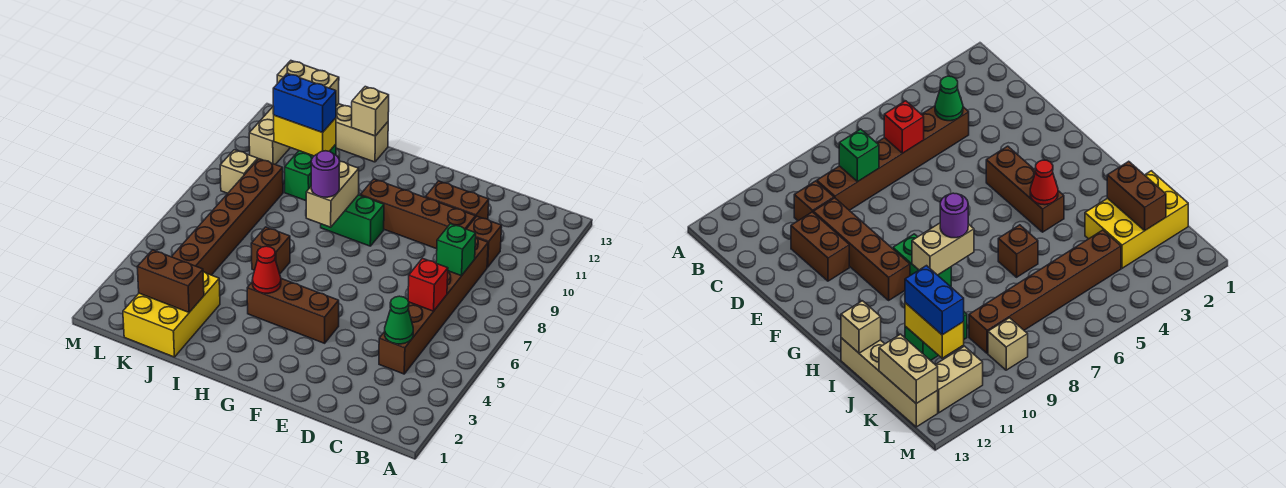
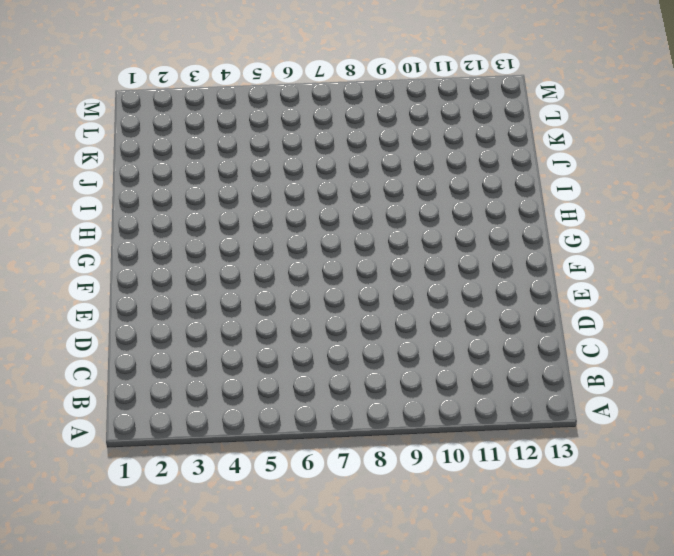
none -> brown brick C4:C9 level 1
none -> brown brick C10 level 1
none -> brown brick D10:G10 level 1

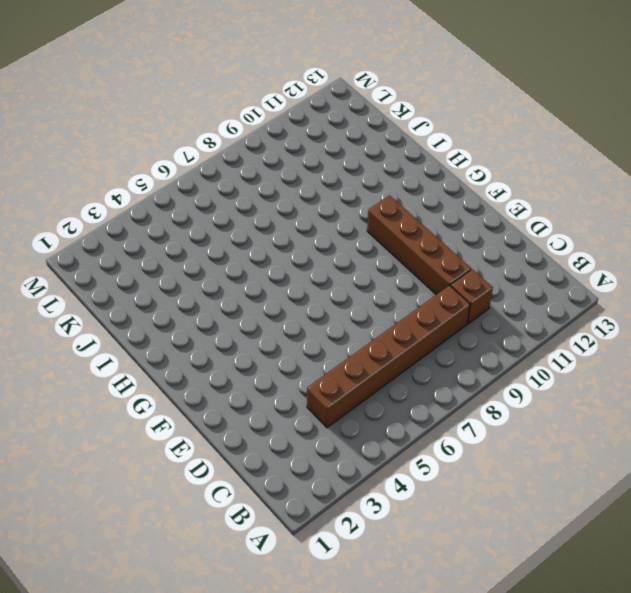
none -> brown brick D11:E11 level 1
none -> brown brick F4:H4 level 1
none -> green brick G9:H9 level 1

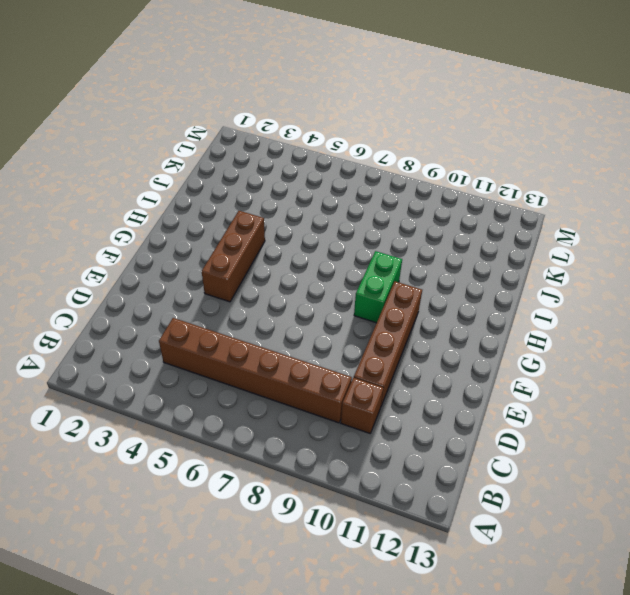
none -> brown brick D11:E11 level 1
none -> brown brick I6 level 1
none -> tan brick I13:L13 level 1

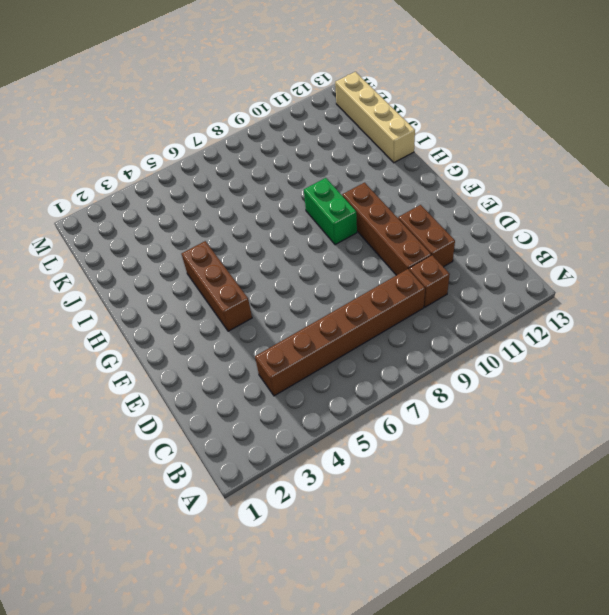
none -> brown brick I6 level 1
none -> yellow brick J1:K3 level 1
none -> green brick J10:J11 level 1

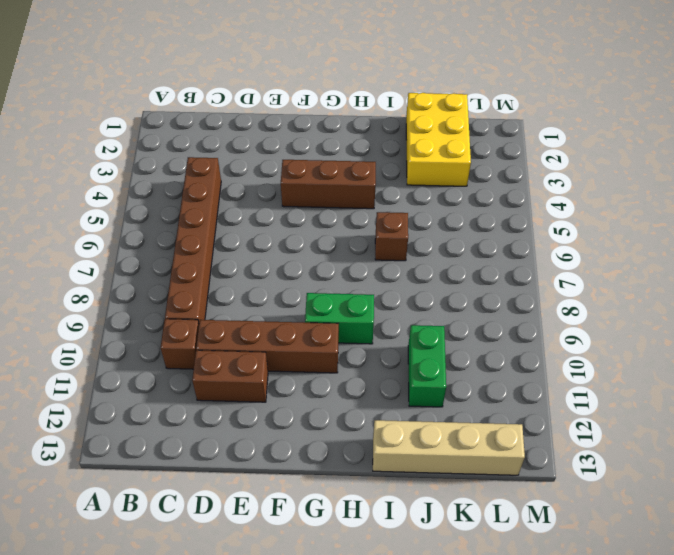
none -> brown brick K4:K9 level 1
none -> tan brick L9 level 1
none -> tan brick L11:L12 level 1

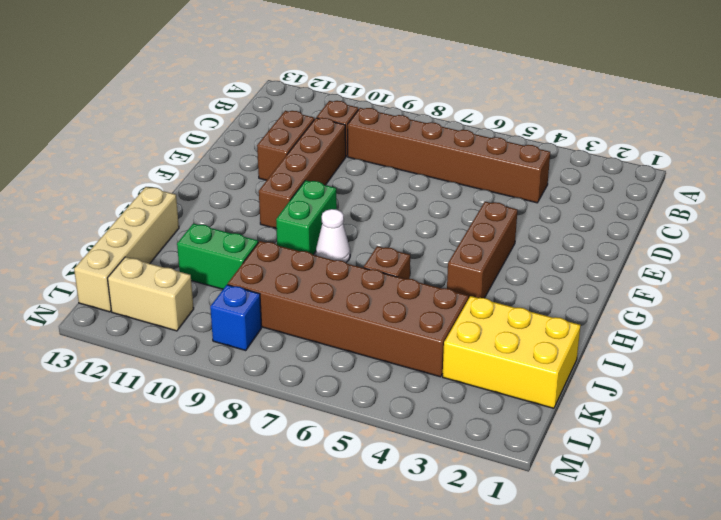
white cone H8 level 1 -> none
brown brick J4:K9 level 1 -> brown brick K4:K9 level 1
blue brick L9 level 1 -> tan brick L9 level 1
none -> green cone C4 level 2
none -> red brick C6 level 2
none -> green brick C8 level 2

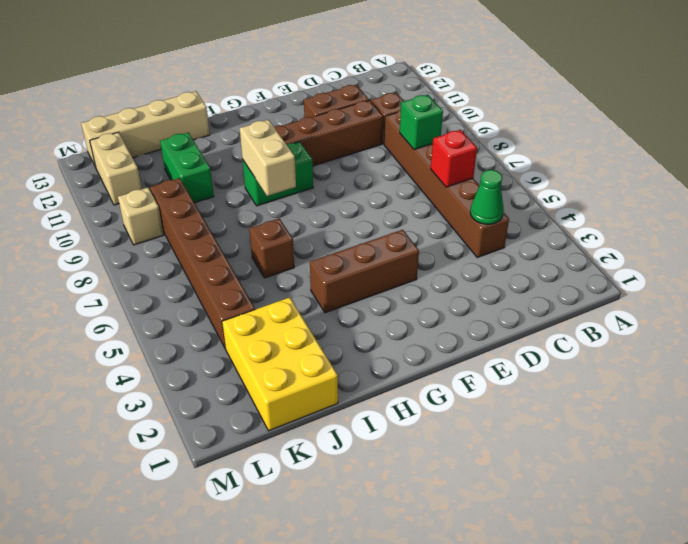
none -> red cone H4 level 2
none -> tan brick I13 level 2
none -> brown brick J2:K2 level 2

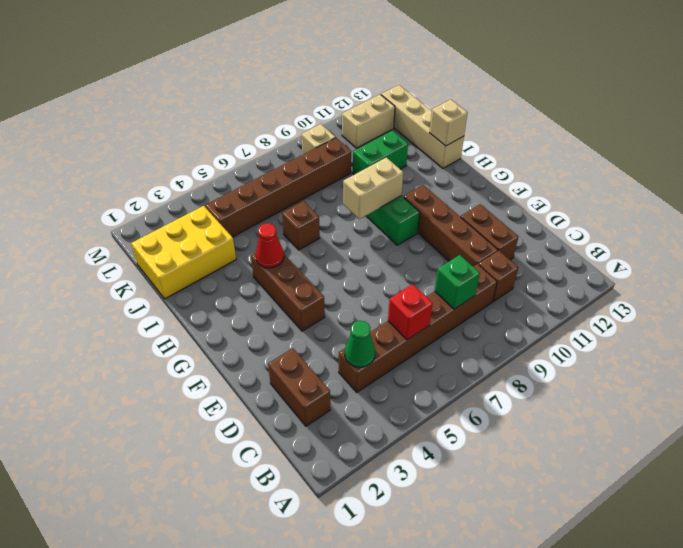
brown brick C2:D2 level 1 -> brown brick J2:K2 level 2
none -> yellow brick J11:K11 level 2
none -> tan brick K13:L13 level 2
none -> purple round brick H8 level 3

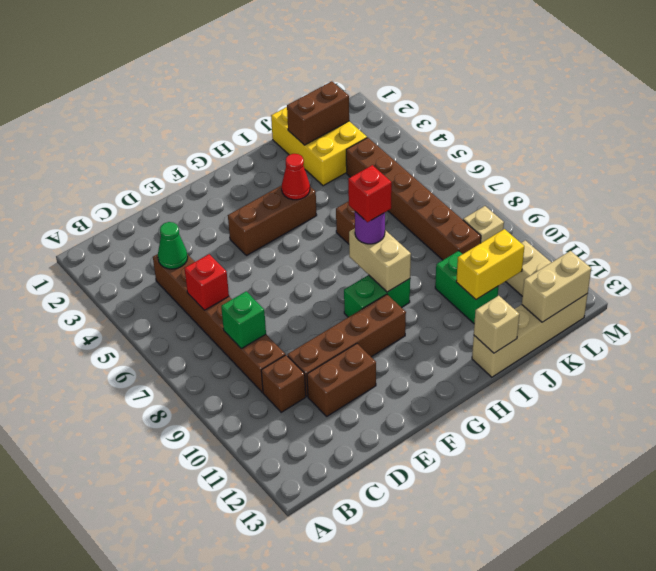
red brick H8 level 4 -> none
none -> blue brick J11:K11 level 3

